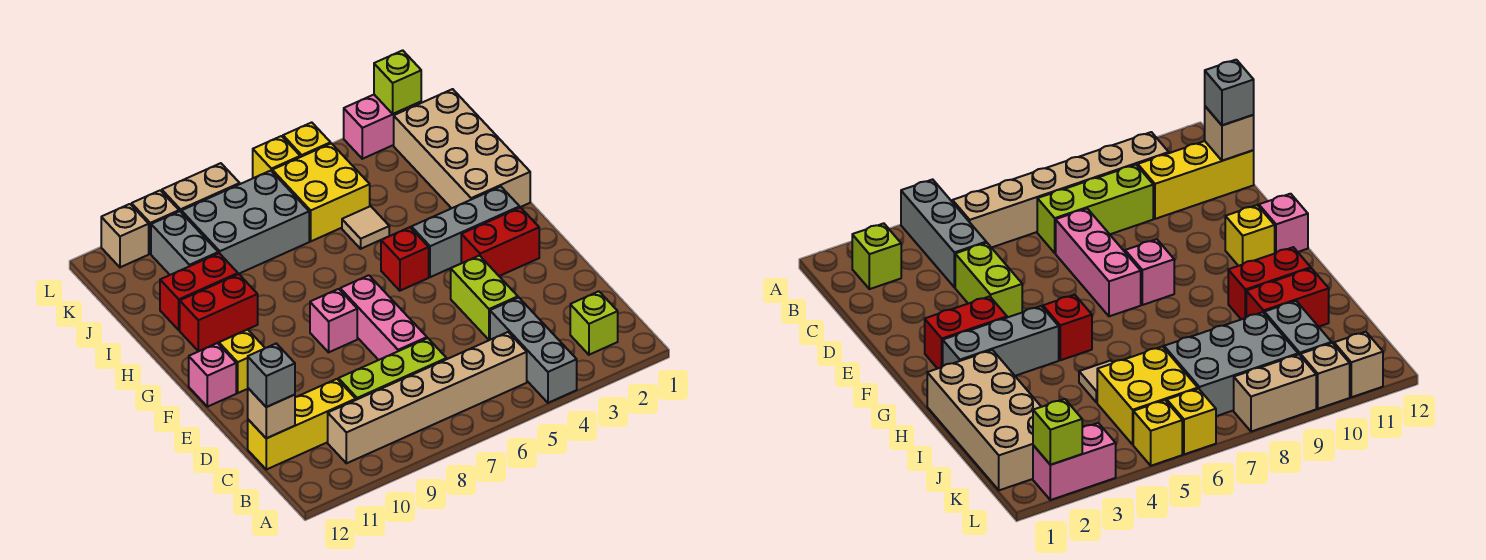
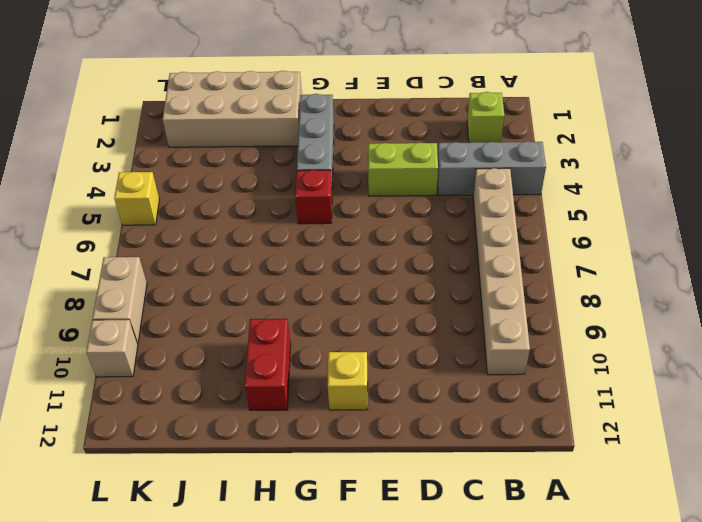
none -> lime brick C7:C9 level 1
none -> yellow brick C10:C12 level 1
none -> pink brick D7:F7 level 1

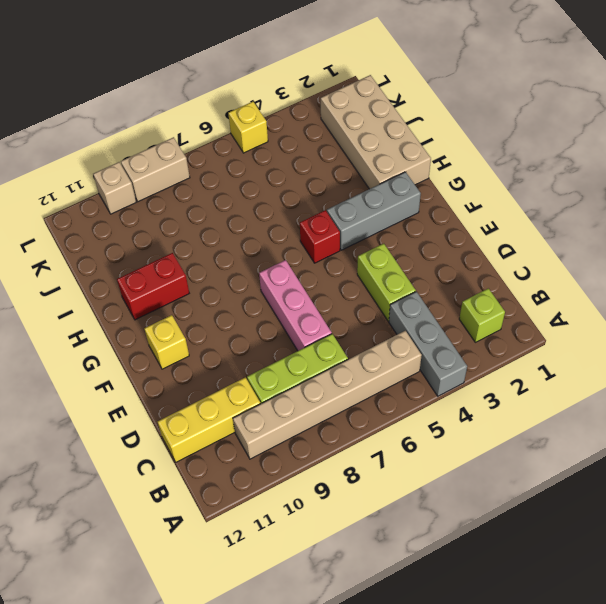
none -> red brick F2:F3 level 1
none -> pink brick F8 level 1
none -> pink brick F12 level 1

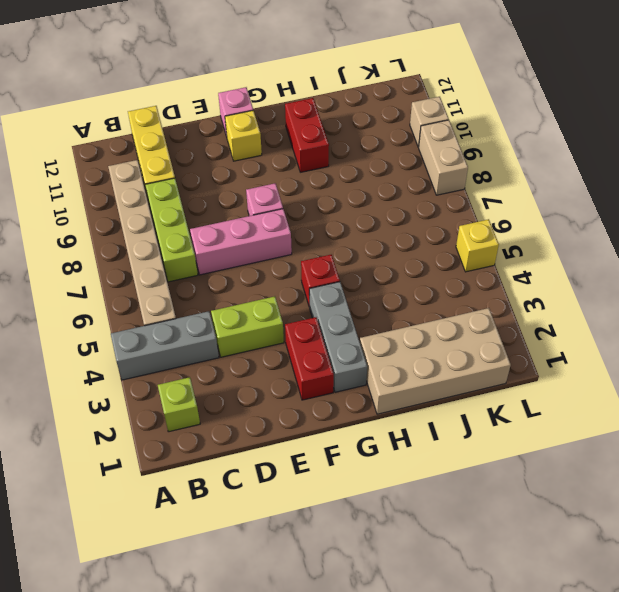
none -> tan tile I5 level 1
none -> red brick I10:I11 level 1
none -> yellow brick J5:K6 level 1

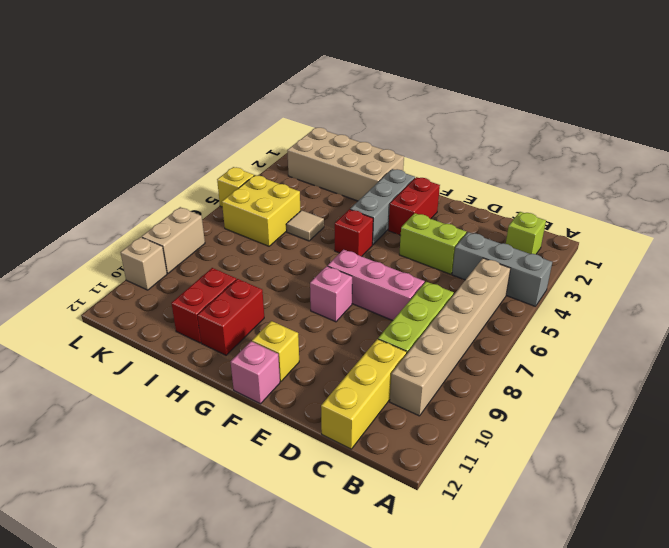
none -> grey brick J7:K9 level 1
none -> grey brick J10:K10 level 1
none -> pink brick L2:L3 level 1

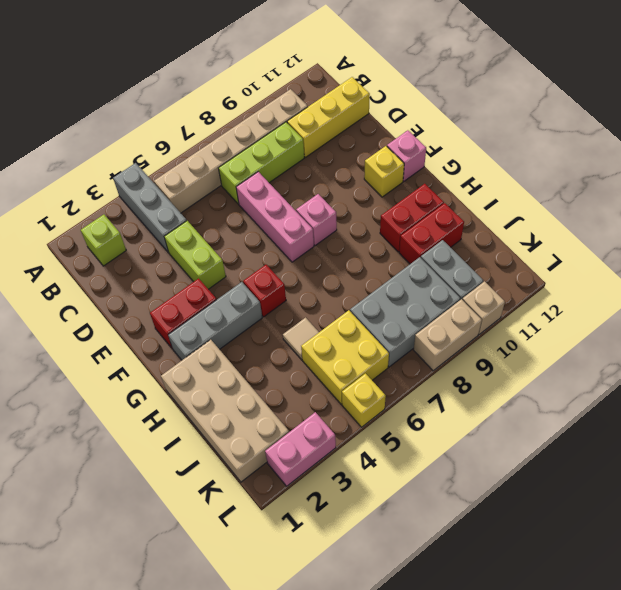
none -> yellow brick L6 level 1
none -> tan brick L11 level 1
none -> tan brick C12 level 2

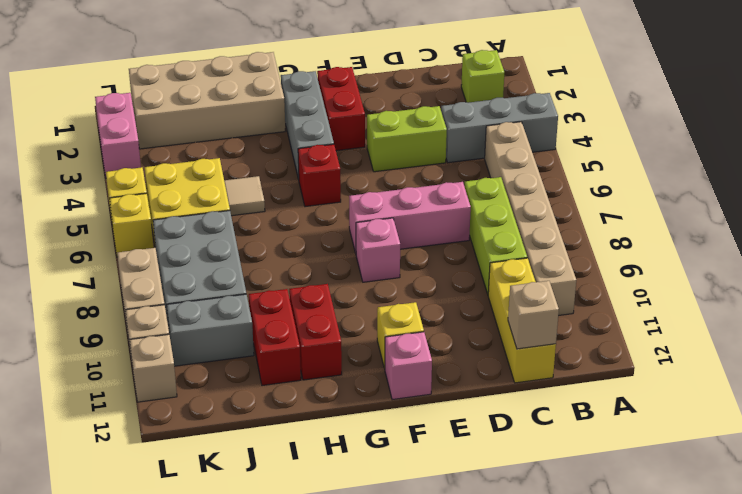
none -> lime brick L2 level 2
none -> grey brick C12 level 3

